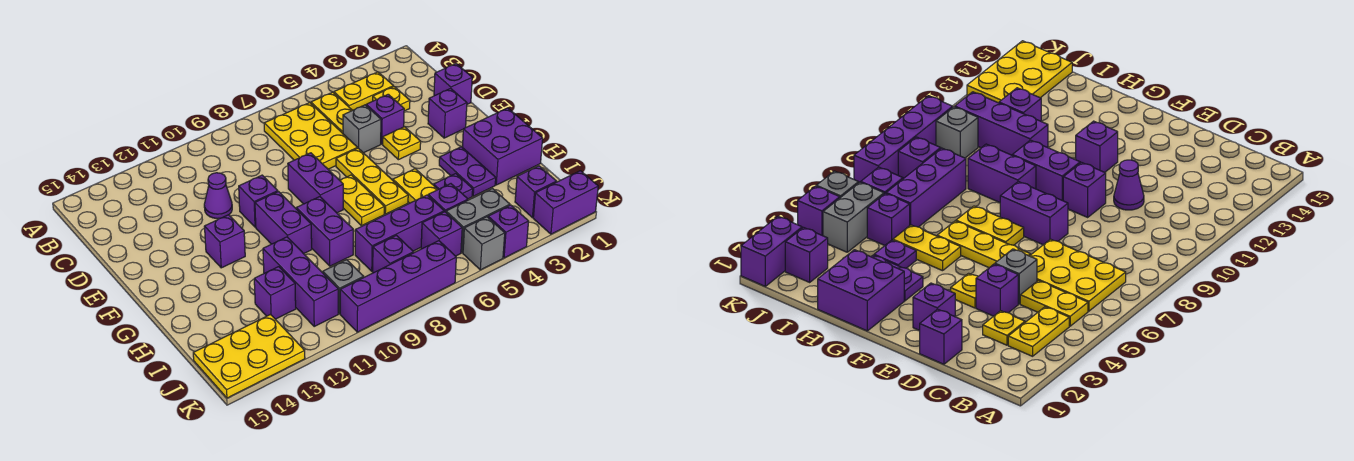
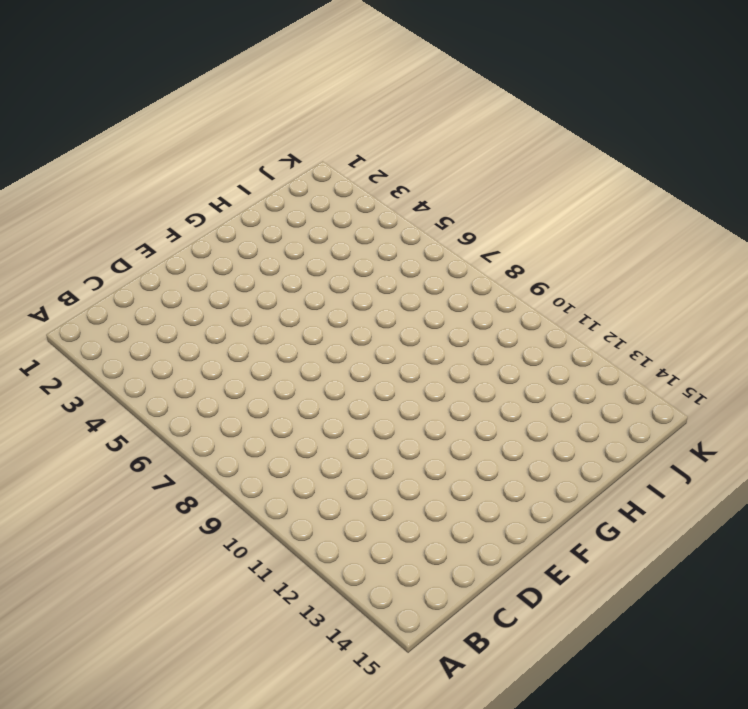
none -> yellow plate B3:B4 level 1
none -> yellow plate B5:C5 level 1
none -> yellow plate B6:D7 level 1
none -> yellow plate C3 level 1

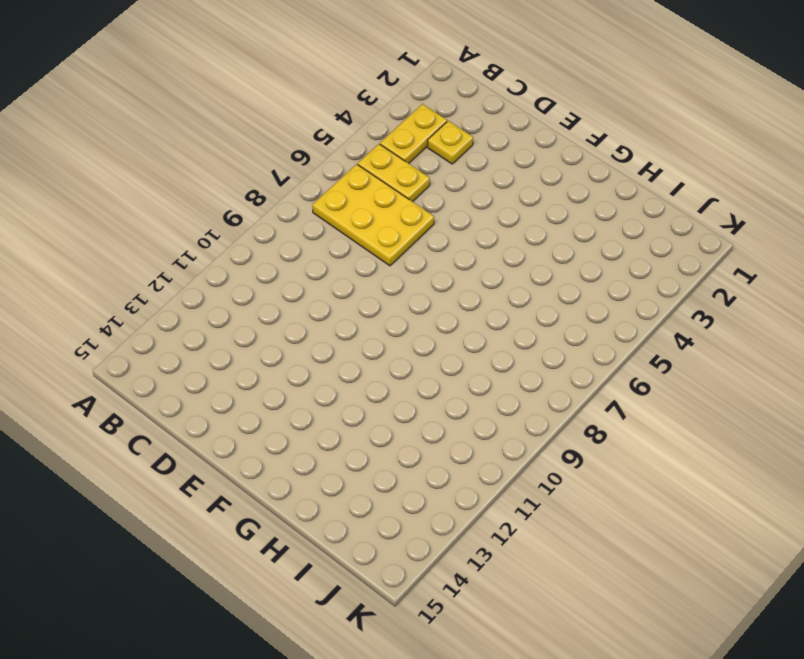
none -> purple brick D1 level 1
none -> purple brick D4 level 1
none -> grey brick D5 level 1
none -> purple cone D11 level 1

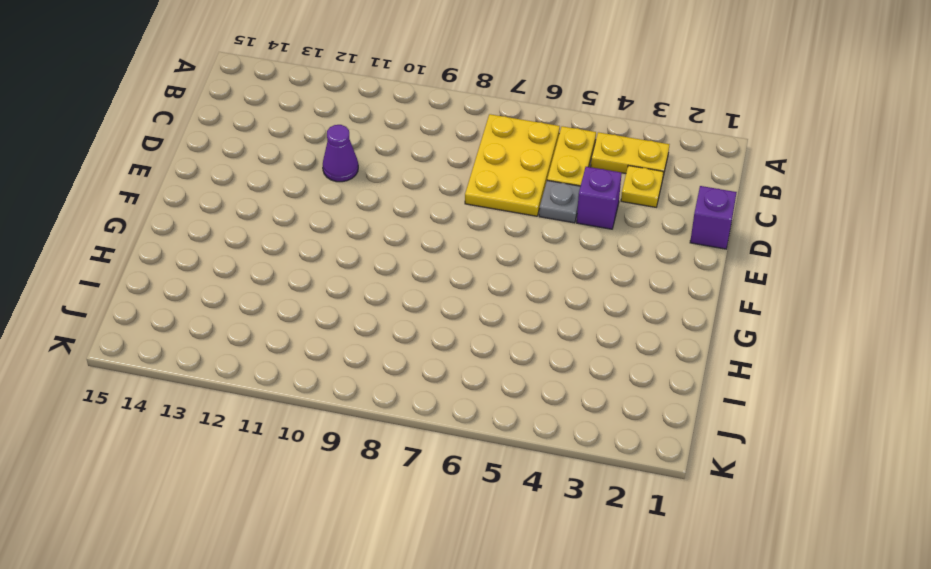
grey plate D5 level 1 -> grey brick D5 level 1
none -> purple brick E2 level 1
none -> yellow plate E4 level 1
none -> yellow plate E6:G6 level 1
none -> purple brick E8:F8 level 1

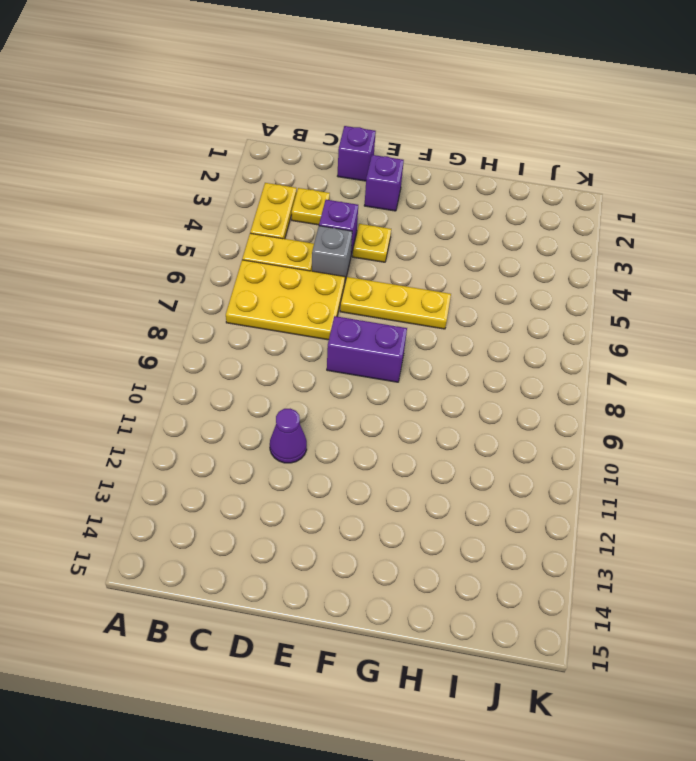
none -> purple brick E10 level 1
none -> yellow plate F7:G7 level 1
none -> purple brick F10:G10 level 1
none -> purple brick F12 level 1

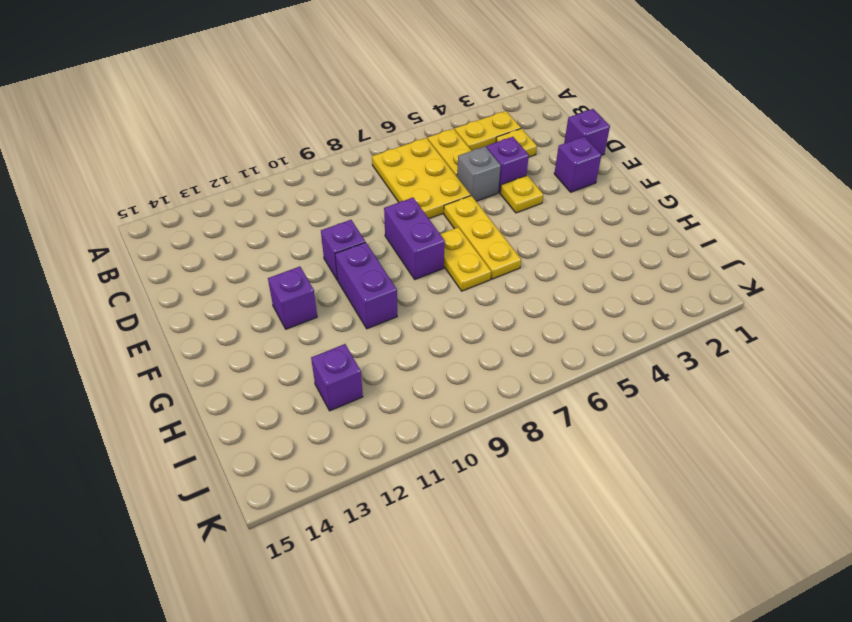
none -> purple cone D11 level 1
none -> purple brick G1:H2 level 1
none -> purple plate G3:H3 level 1
none -> yellow plate G5:H5 level 1

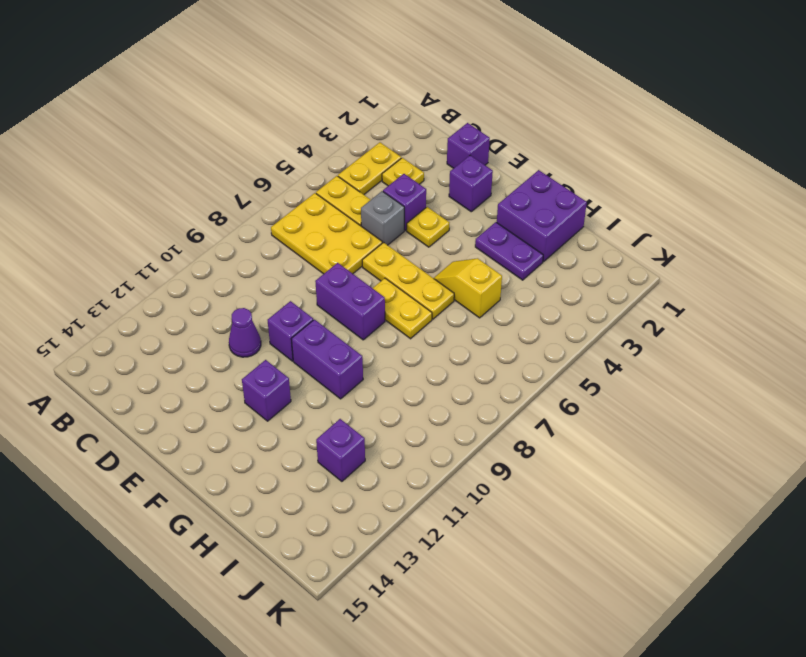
yellow slope G5:H5 level 1 top H -> yellow plate G5:H5 level 1
none -> purple brick G9:H9 level 1
none -> purple plate H4 level 1
none -> purple brick H11:J11 level 1
none -> purple brick I5 level 1

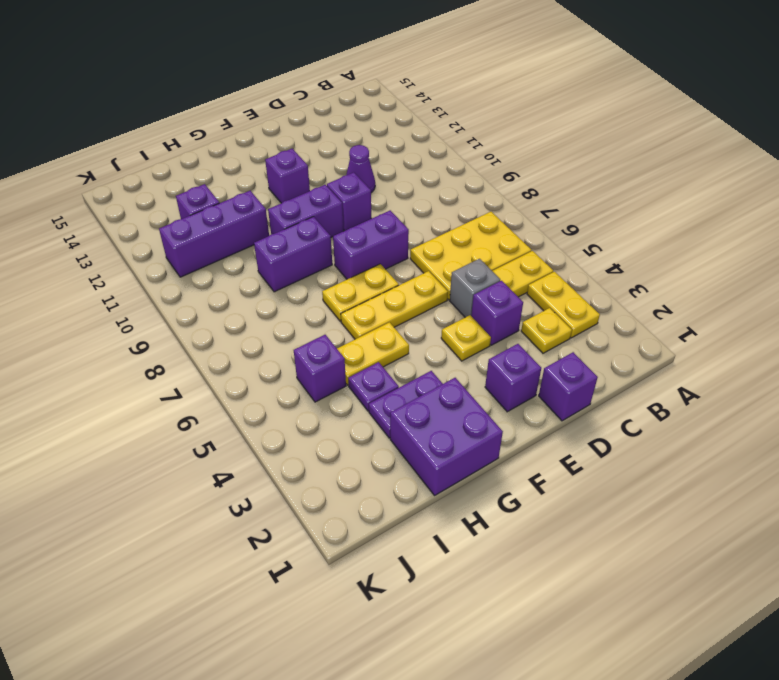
none -> purple brick I6:I8 level 1
none -> purple brick J2 level 1
none -> grey brick J4:J5 level 1
none -> purple brick J6 level 1

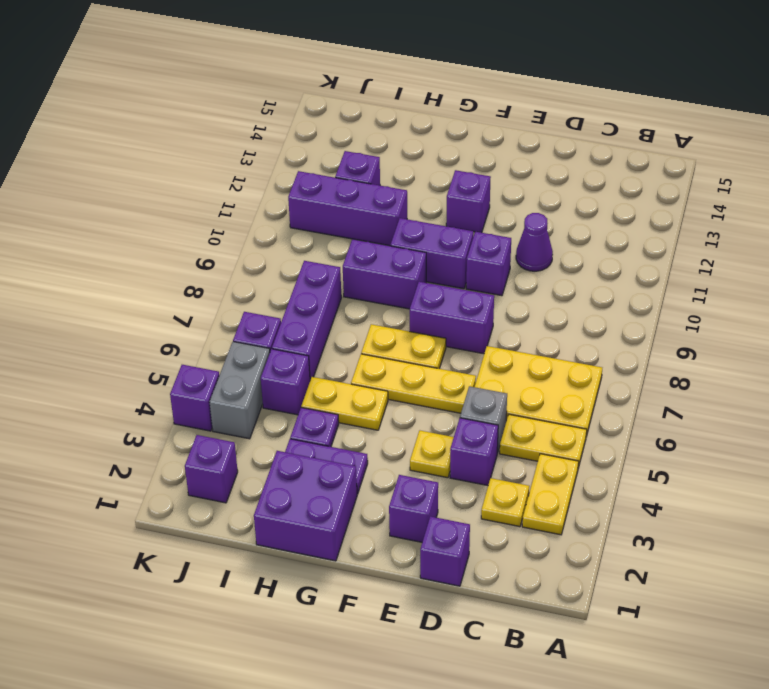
none -> purple brick J8 level 1
none -> grey brick J10 level 1
none -> yellow plate J13:K15 level 1
none -> purple brick K1:K2 level 1

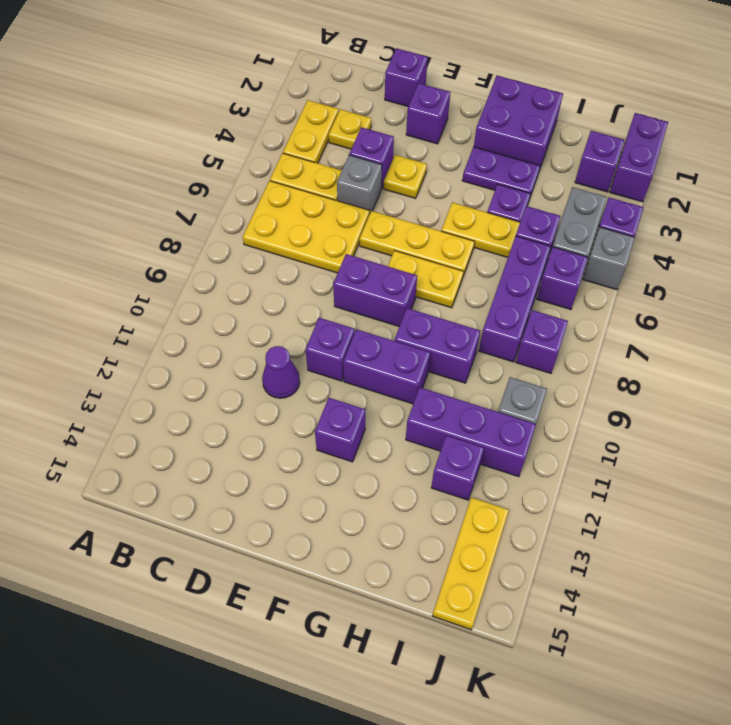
yellow plate J13:J15 level 1 -> yellow plate J13:K15 level 1
none -> purple brick K7:K10 level 1

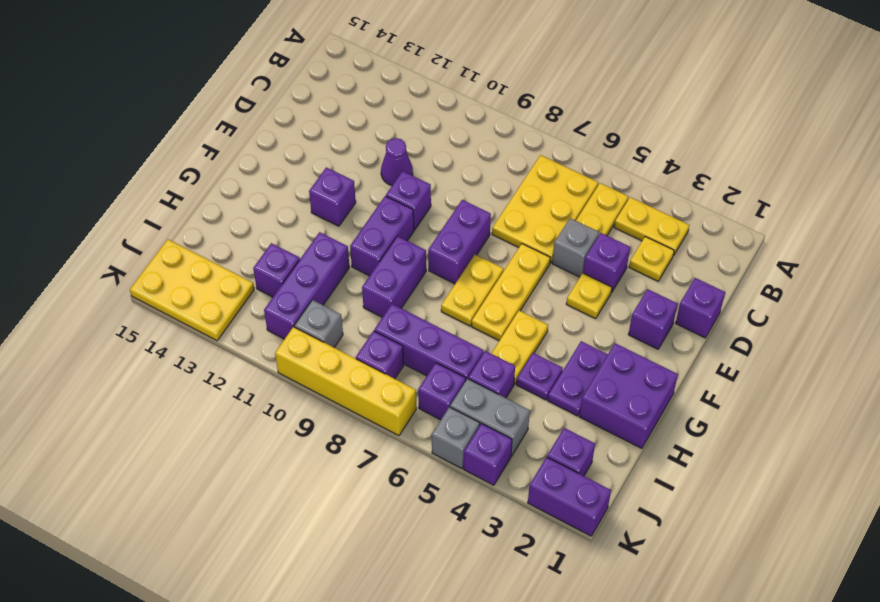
yellow brick K7:K10 level 1 -> purple brick K7:K10 level 1

